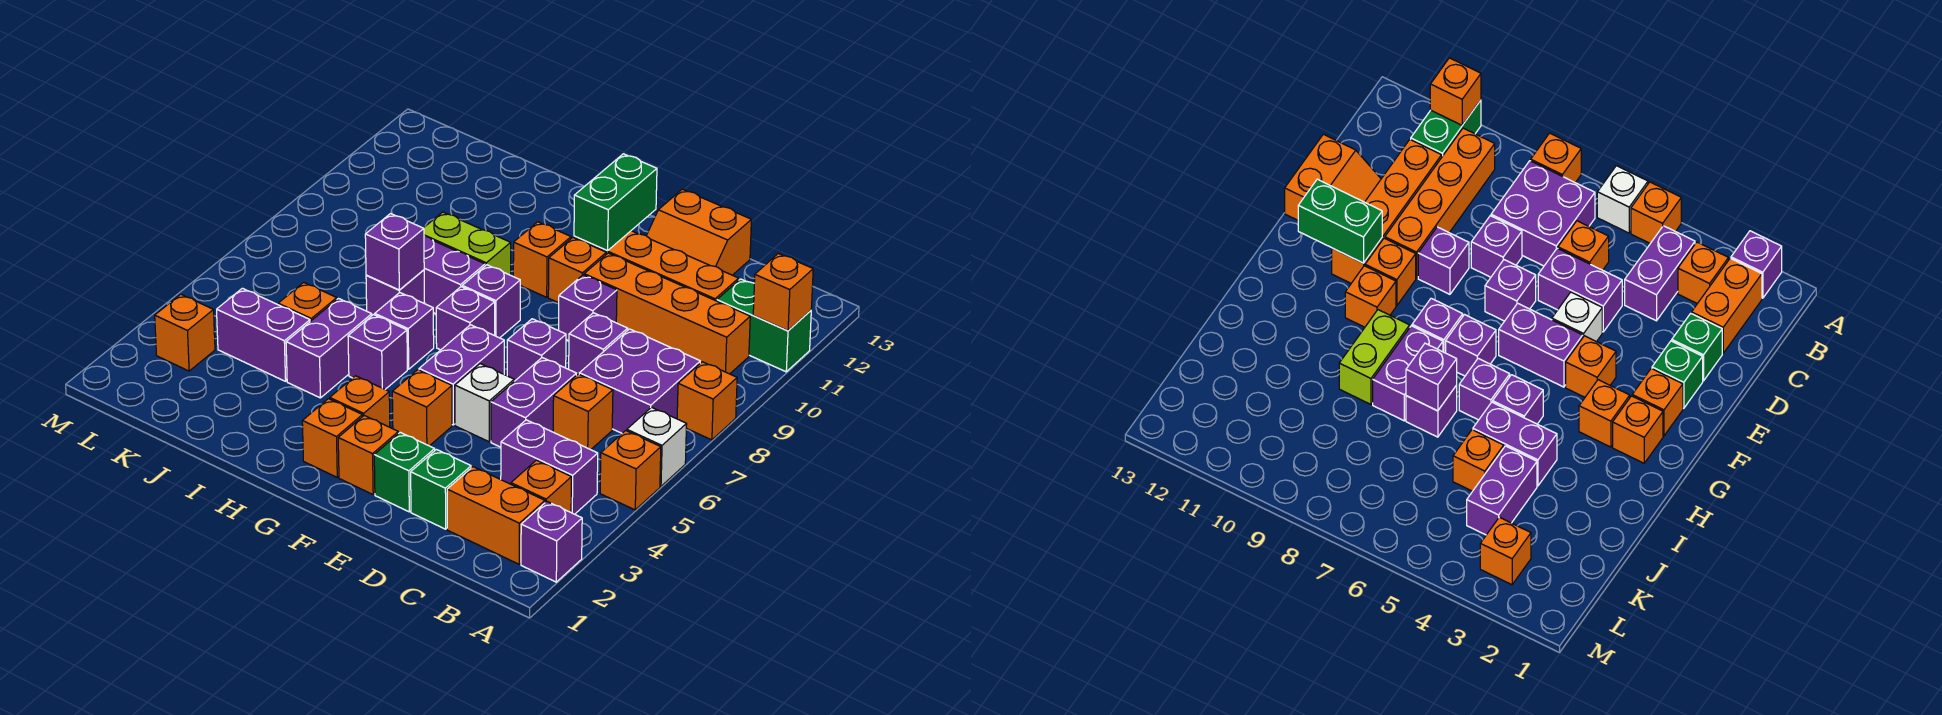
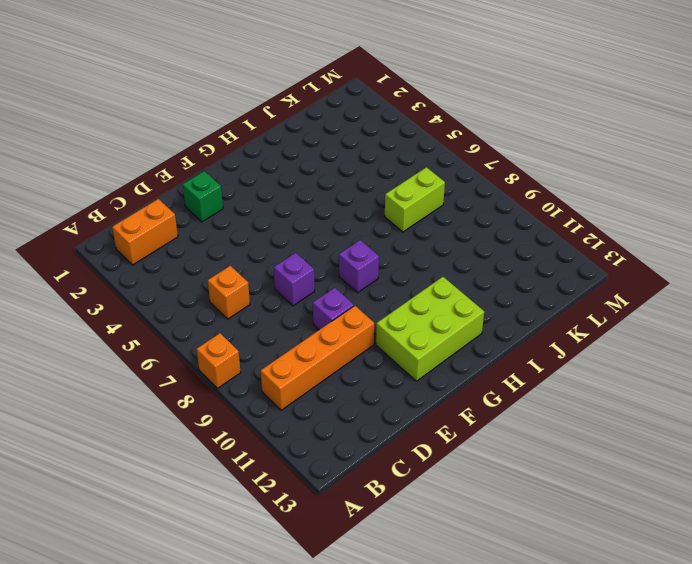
lime brick F11:H12 level 1 -> orange brick C11:F11 level 1
lime brick J7:K7 level 1 -> lime brick H9:I9 level 1
none -> purple brick A2 level 1
none -> orange brick A5 level 1
none -> white brick A6 level 1
none -> green brick A11:B11 level 1

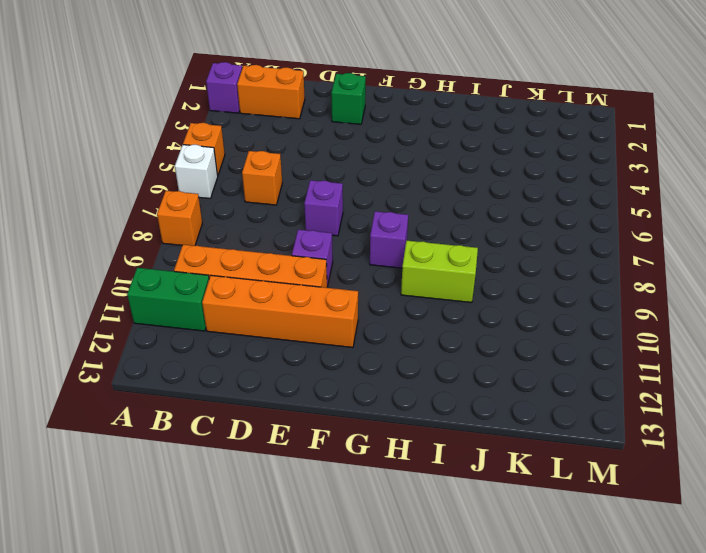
none -> orange brick B3 level 1
none -> purple brick B4:C4 level 1
none -> purple brick B7:C8 level 1
none -> green brick D2 level 1

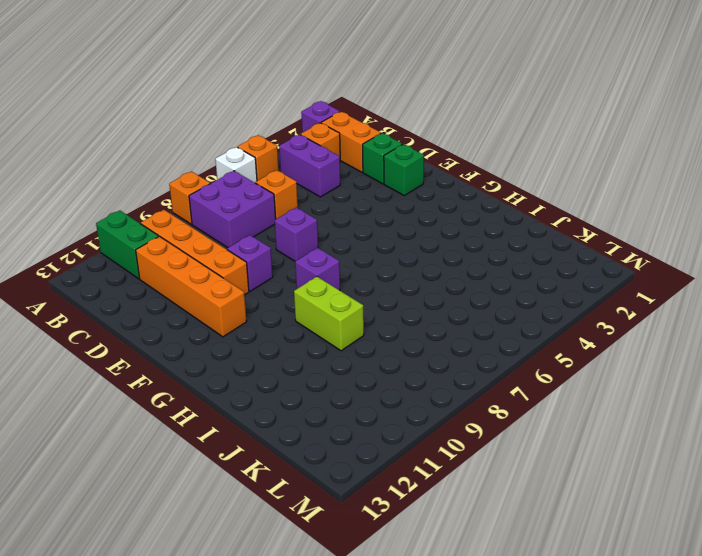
none -> purple brick D5:D6 level 1
none -> purple brick D8 level 1
none -> orange slope D12:E13 level 1 top 13
none -> white brick E5 level 1

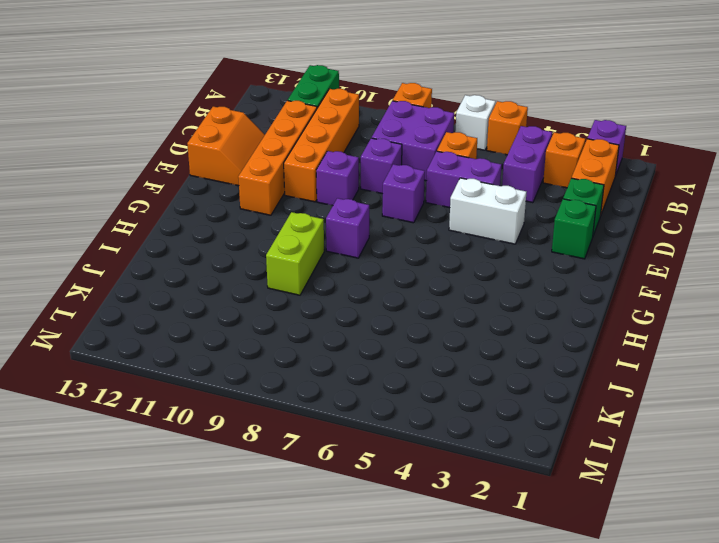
white brick E4:E5 level 1 -> white brick E5 level 1
none -> orange brick F2 level 1
none -> orange brick F4 level 1
none -> purple brick F5:F6 level 1
none -> orange brick F10 level 1

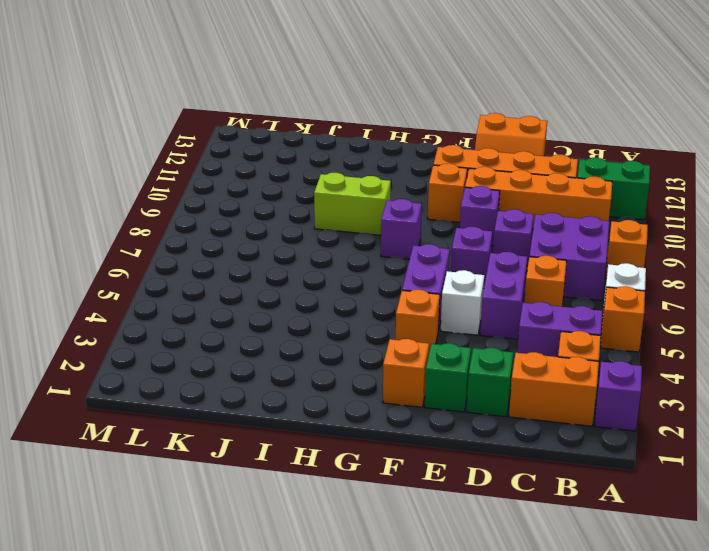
none -> orange brick G2 level 1
none -> orange brick G3 level 1
none -> purple brick G7 level 1
none -> orange brick G10 level 1

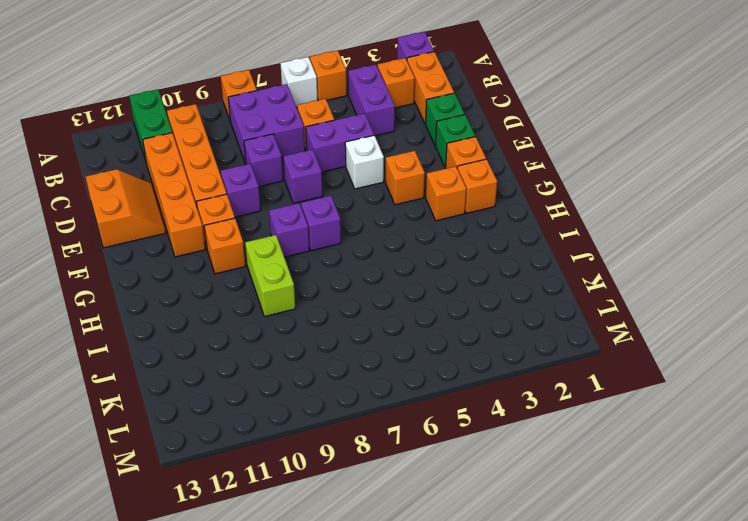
none -> purple brick F5:F6 level 1
none -> purple brick H5 level 1
none -> purple brick H6 level 1
none -> purple brick H8:I8 level 1

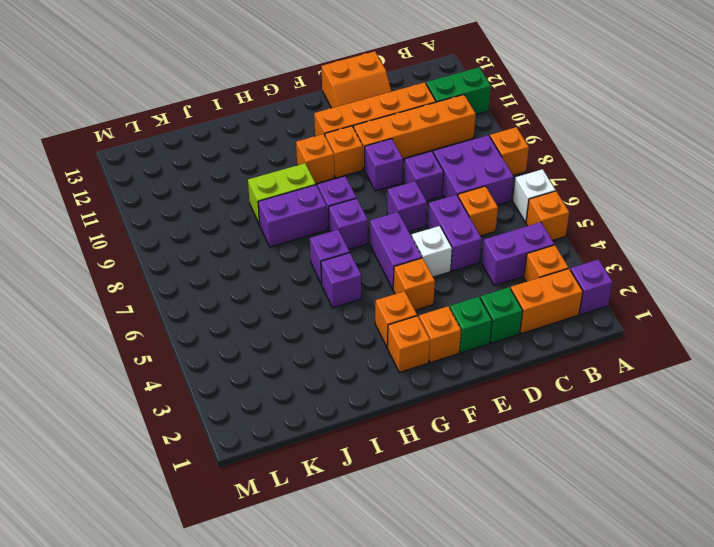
none -> purple brick I4:I5 level 1
none -> purple brick I7 level 1
none -> purple brick J4:K4 level 1
none -> orange brick J5 level 1

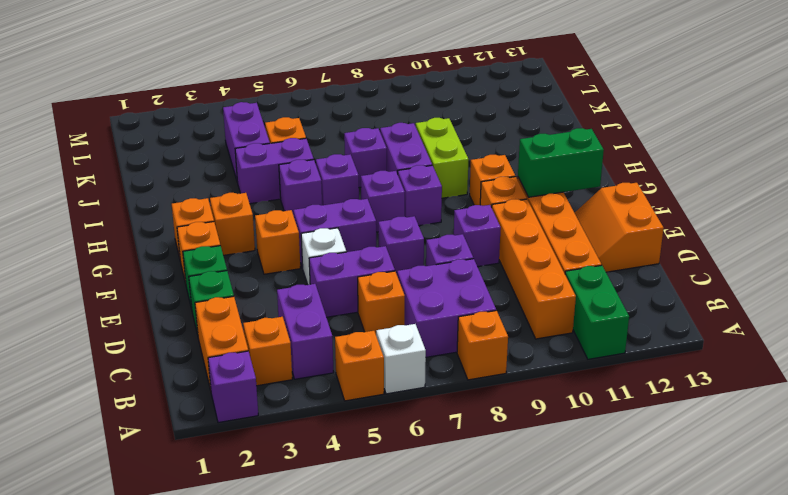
none -> orange brick L3 level 1
none -> orange brick A11 level 2
none -> purple brick I7 level 2

